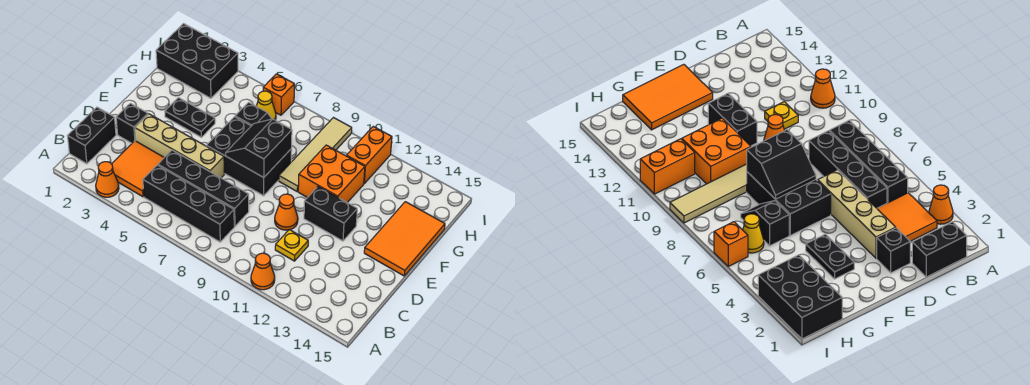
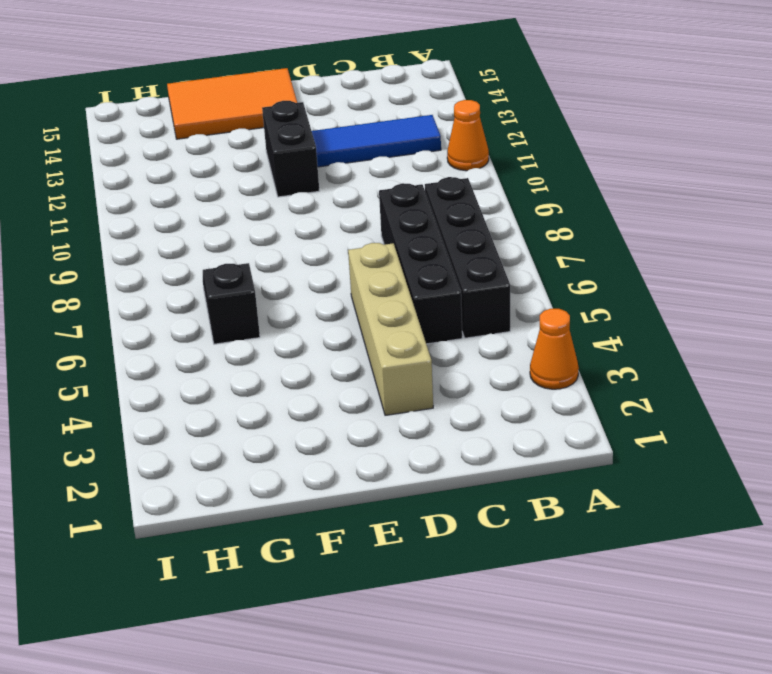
blue tile B12:D12 level 1 -> none
none -> black brick B1:C1 level 1
none -> orange tile B3:C4 level 1
none -> yellow plate C11 level 1

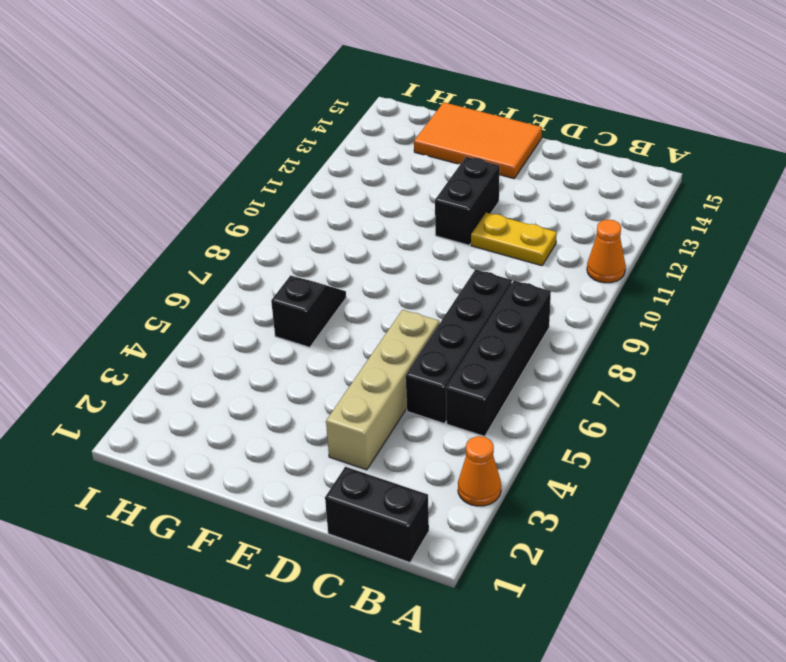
yellow plate C11:D11 level 1 -> yellow plate C11 level 1
none -> orange tile B3:C4 level 1
none -> black brick D2 level 1
none -> orange cone D10 level 1

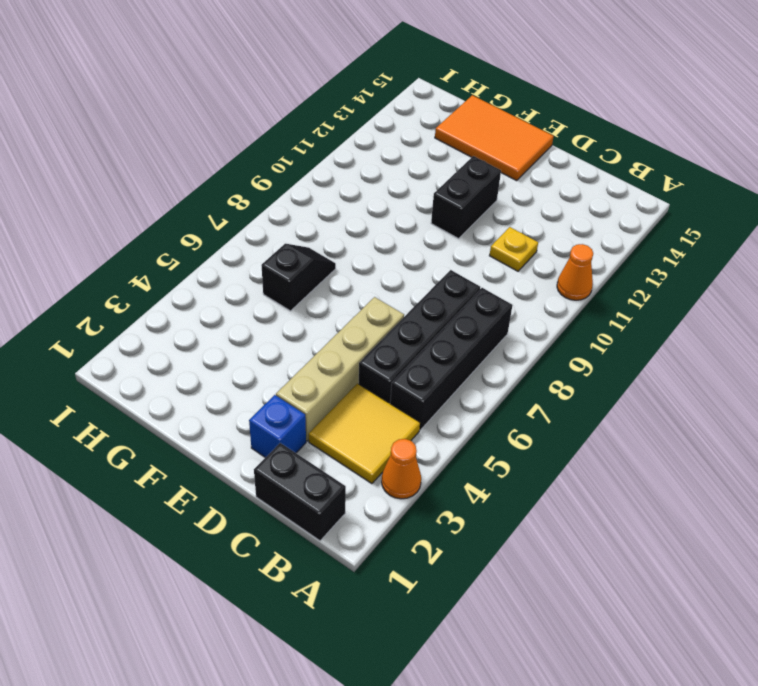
yellow tile B3:C4 level 1 -> orange tile B3:C4 level 1
blue brick D2 level 1 -> black brick D2 level 1
none -> orange cone D10 level 1
none -> black brick E6:F8 level 1
none -> black plate F3:F4 level 1

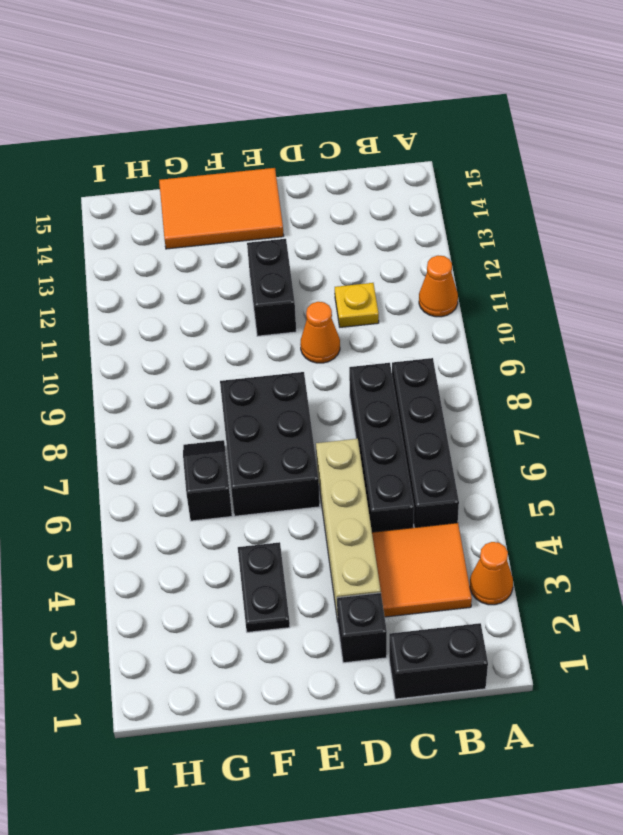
none -> tan tile F9:I9 level 1
none -> orange brick F10:G11 level 1
none -> black brick H1:I3 level 1

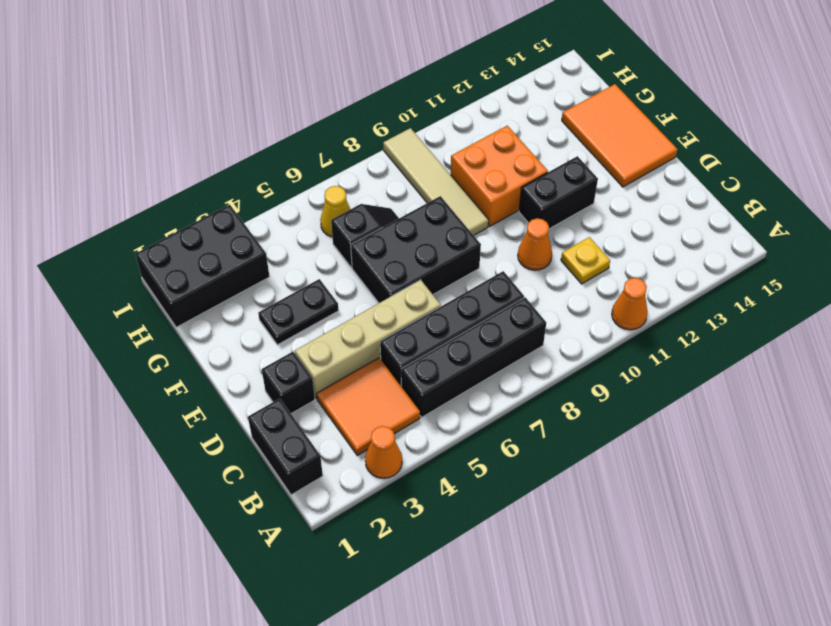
none -> orange brick H11:I11 level 1
none -> orange brick I6 level 1
none -> black slope E7:F8 level 2 top 8

